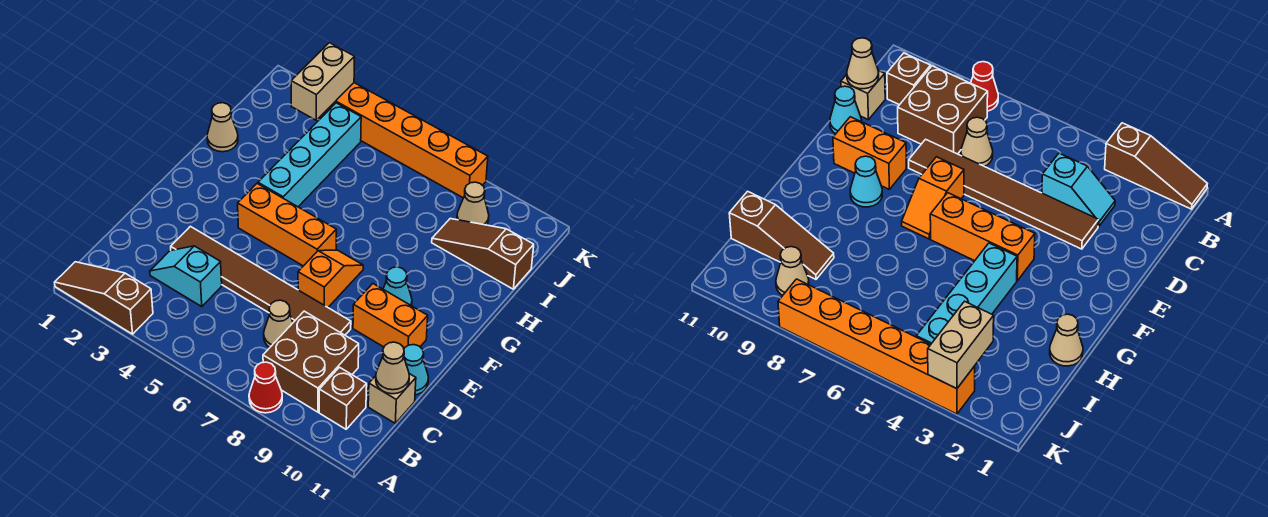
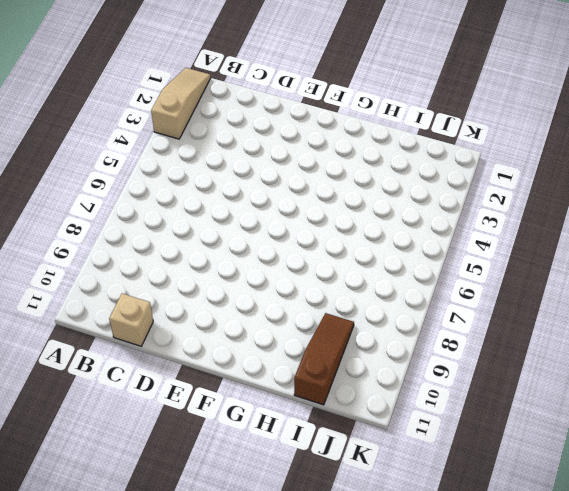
tan slope A1:A3 level 1 top 3 -> brown slope A1:A3 level 1 top 3
none -> red cone A8 level 1
none -> brown brick B8:C9 level 1
none -> brown brick B10 level 1

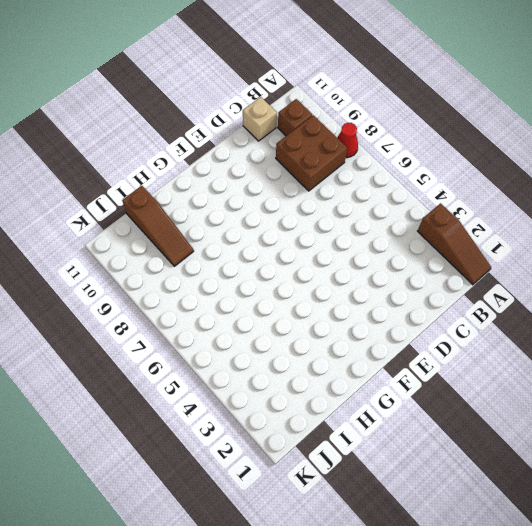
none -> cyan slope C3:C4 level 1 top 4
none -> tan cone C7 level 1
none -> brown tile D3:D8 level 1

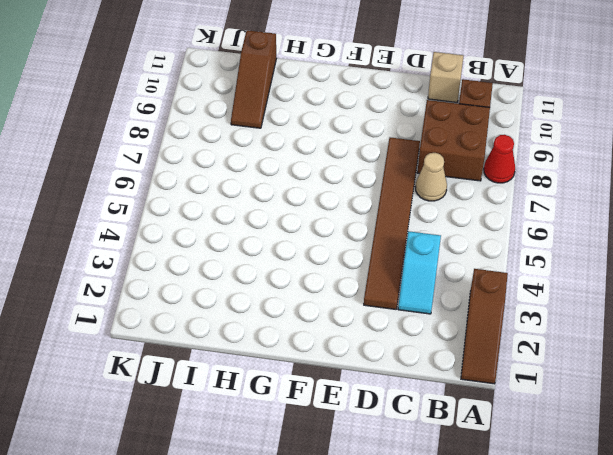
none -> cyan cone D11 level 1
none -> orange slope E7:F7 level 1 top E
none -> orange brick E9:E10 level 1

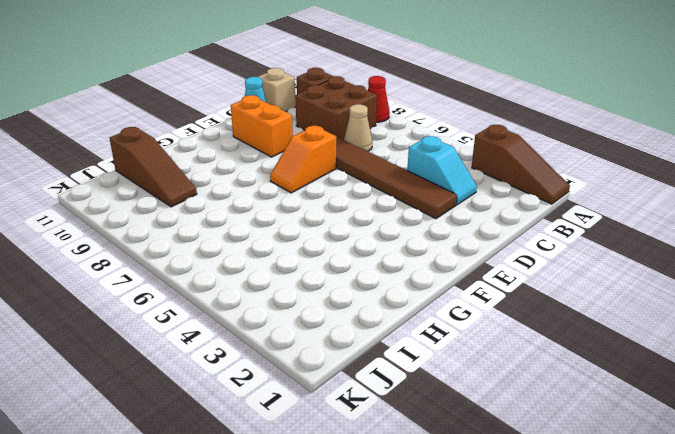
none -> orange brick F4:F6 level 1
none -> cyan cone F9 level 1
none -> cyan brick G4:J4 level 1

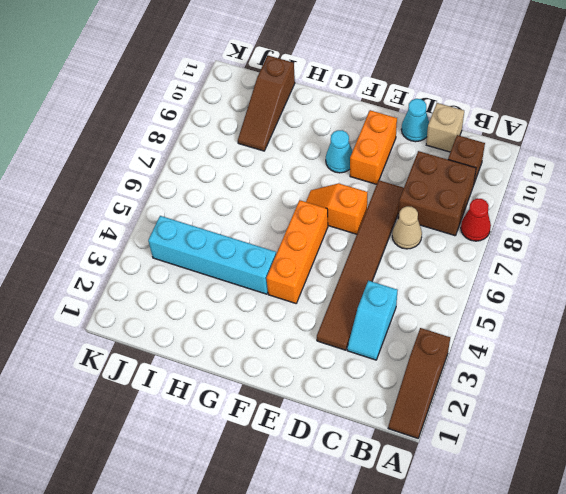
none -> tan cone H1 level 1
none -> tan cone J9 level 1
none -> orange brick K3:K8 level 1

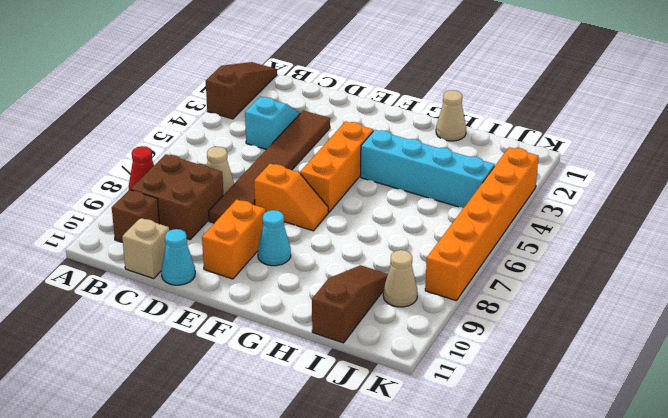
none -> tan cone C11 level 2
none -> tan brick J3:K3 level 2

